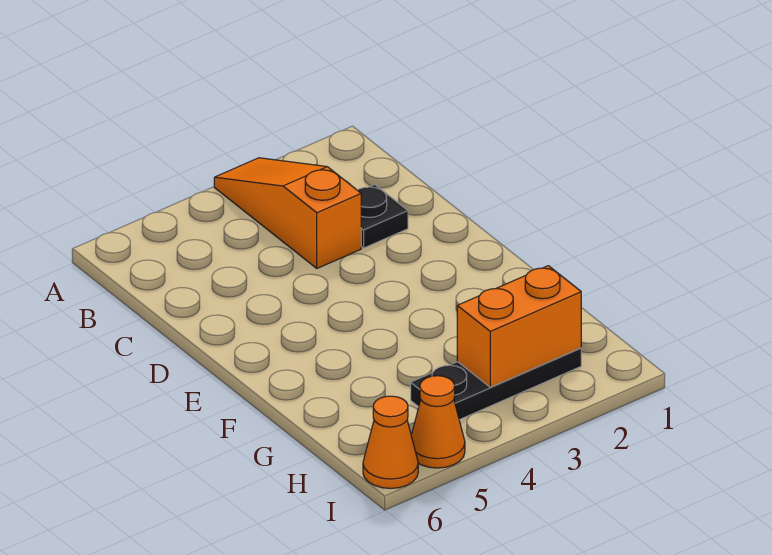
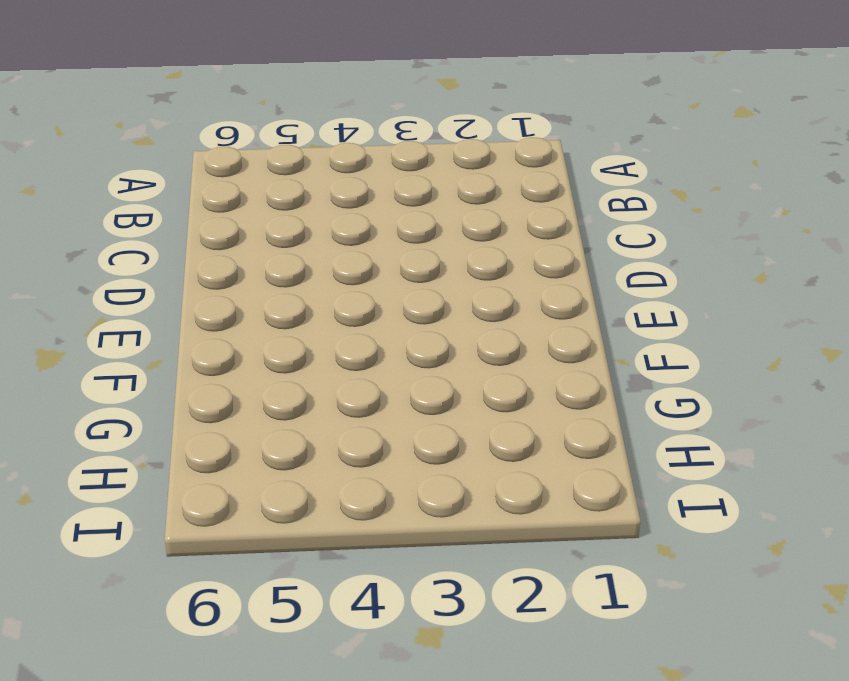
none -> orange slope A3:C3 level 1 top C
none -> black plate C2 level 1

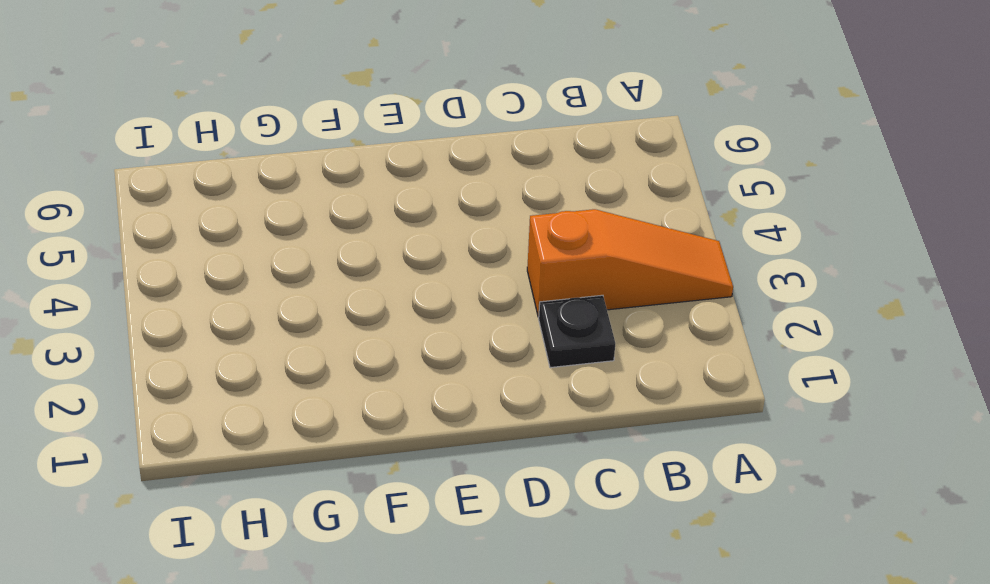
none -> black plate H2:H4 level 1
none -> orange cone I5 level 1

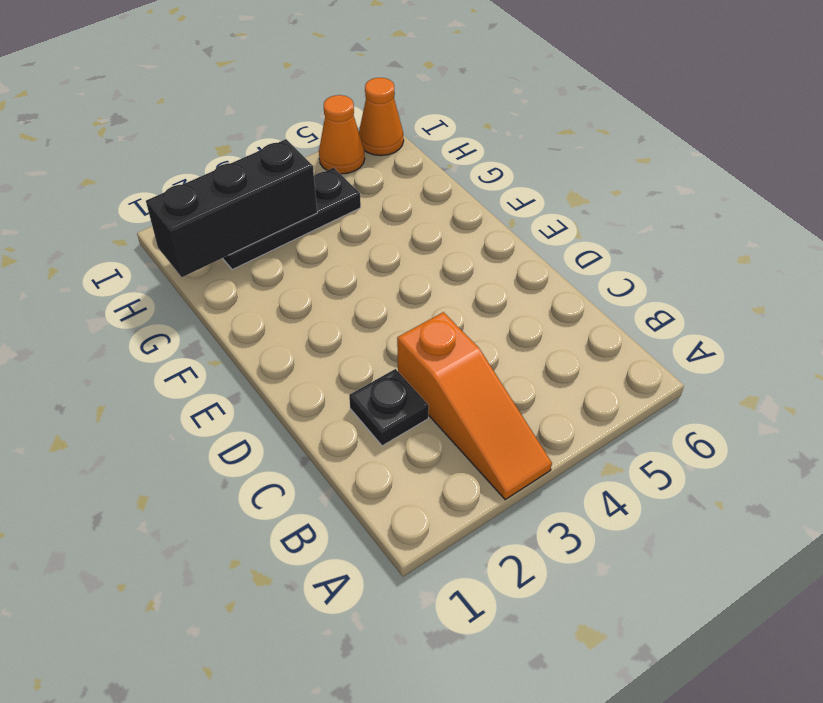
black brick H1:H3 level 2 -> orange brick H2:H3 level 2

